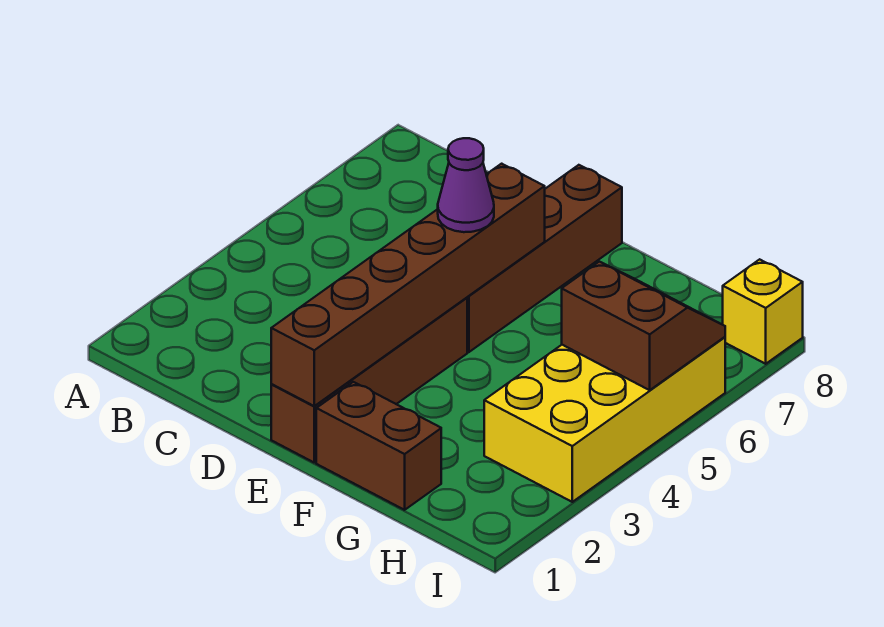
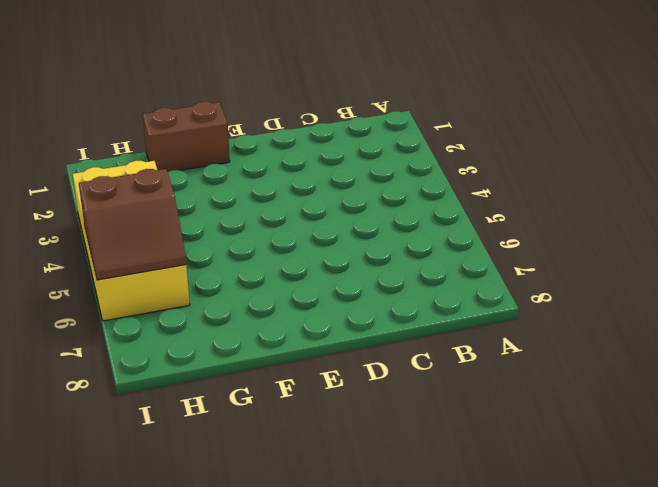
none -> brown brick E1:E4 level 1
none -> brown brick E5:E8 level 1

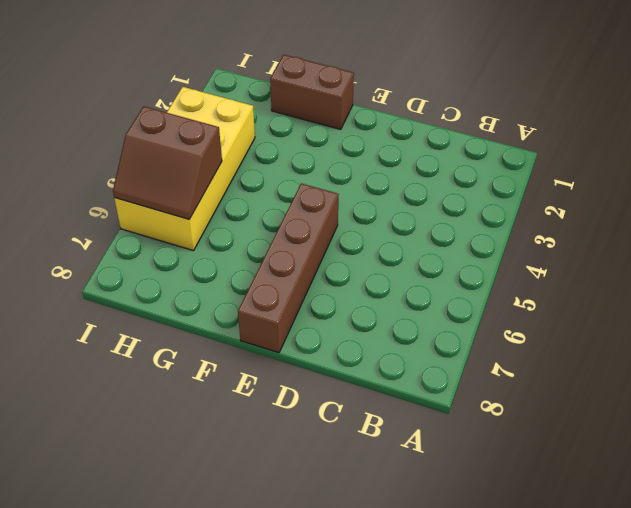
none -> brown brick E1:E4 level 1
none -> yellow brick I8 level 1

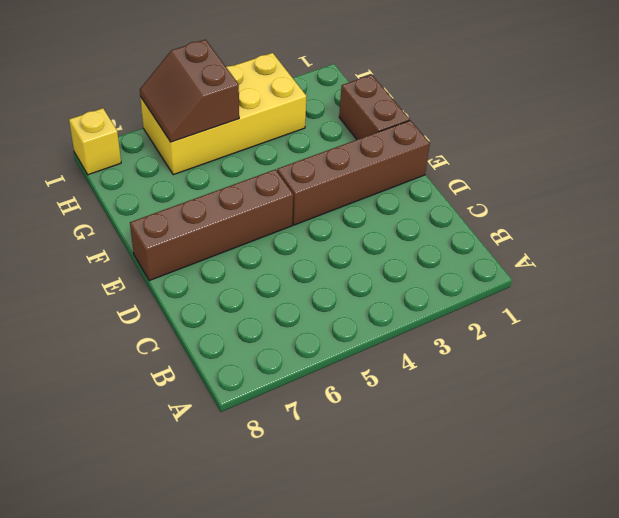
none -> brown brick E1:E6 level 2
none -> purple cone E5 level 3

